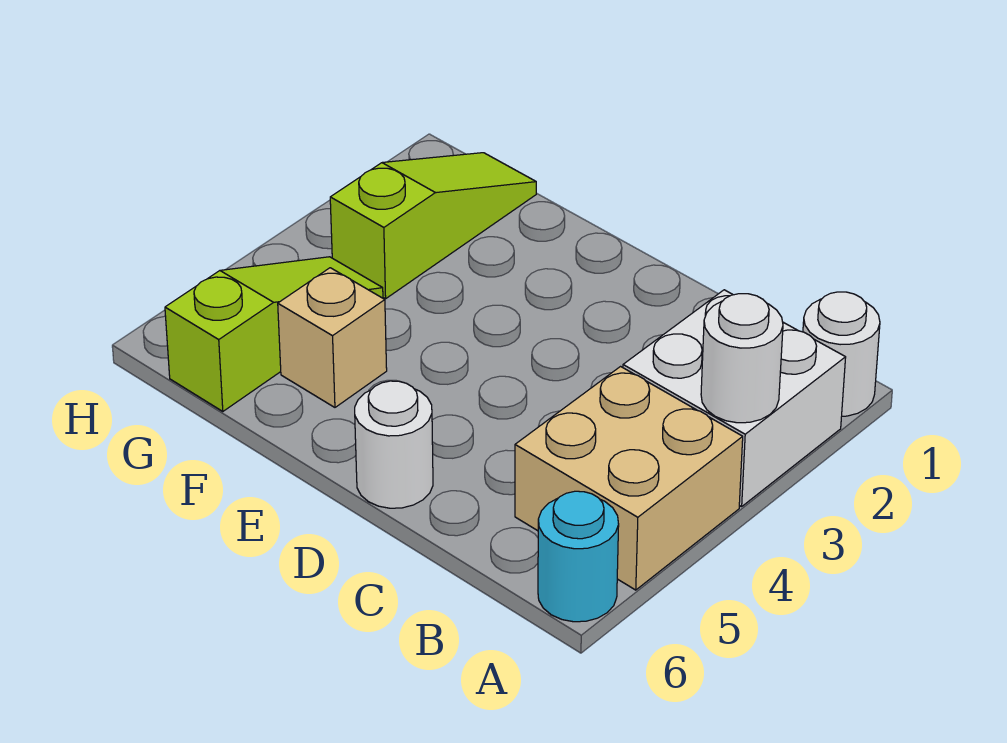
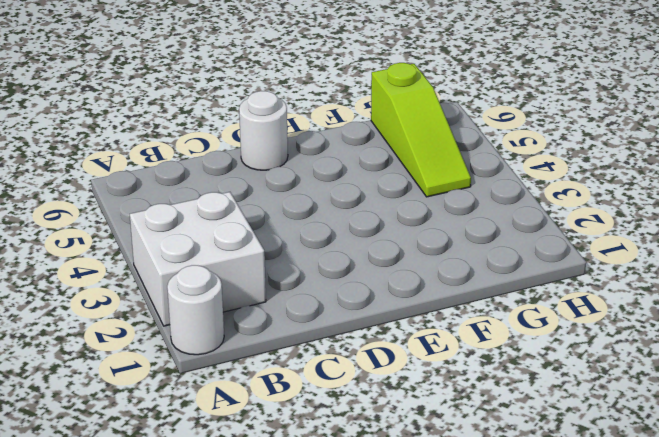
none -> tan brick A4:B5 level 1
none -> cyan round brick A6 level 1

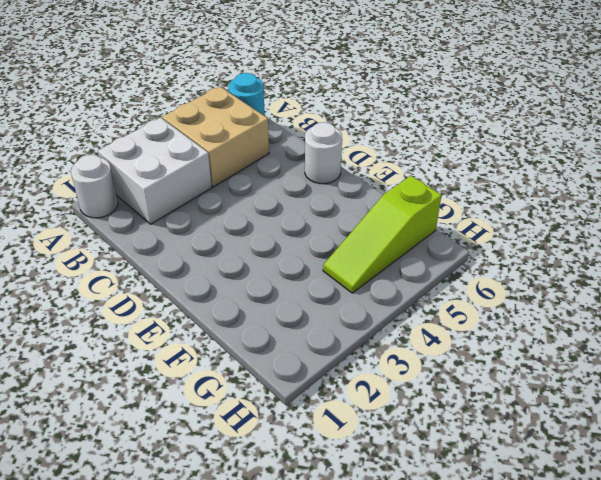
none -> tan brick F5 level 1
none -> lime slope G1:G3 level 1 top 3

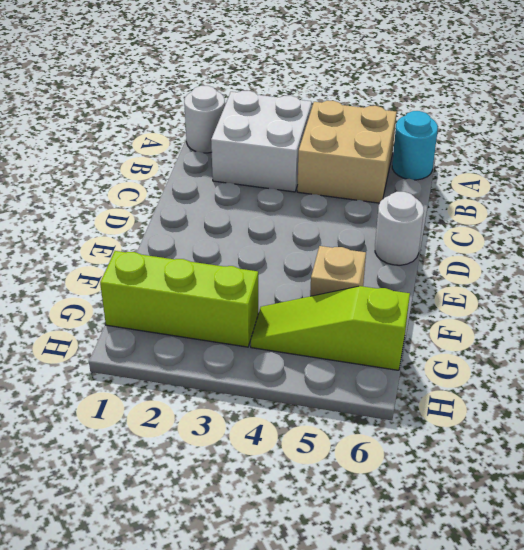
lime brick G1:G3 level 1 -> lime slope G1:G3 level 1 top 3
none -> white round brick A3 level 2

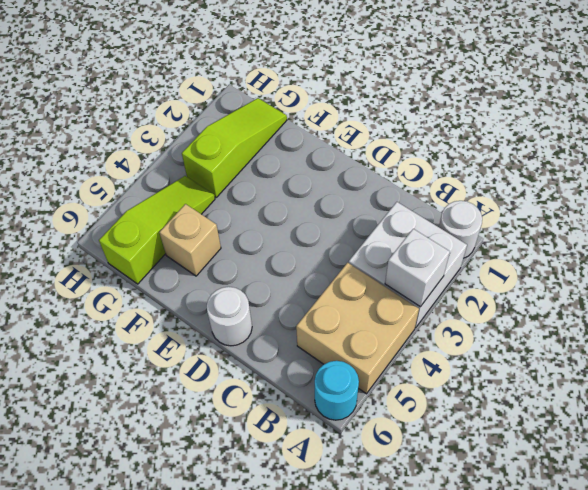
white brick A3 level 2 -> white round brick A3 level 2

